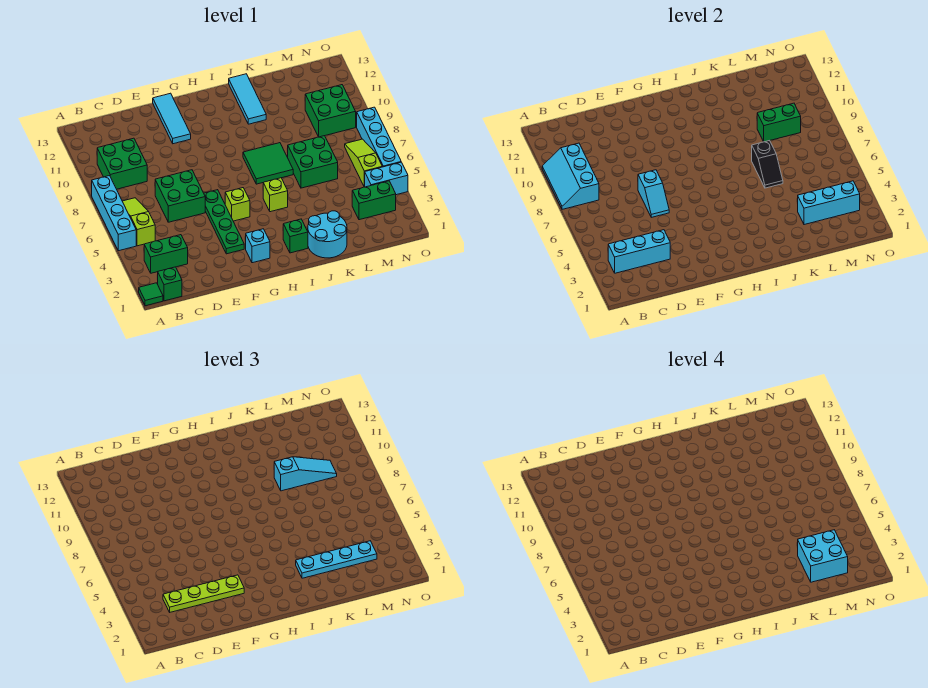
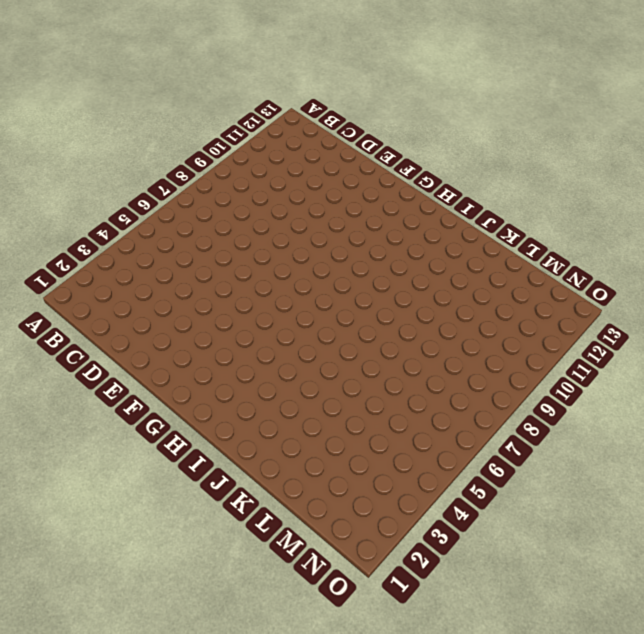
none -> green tile A1 level 1
none -> cyan brick A5:A8 level 1
none -> green brick B1 level 1
none -> green brick B3:C3 level 1

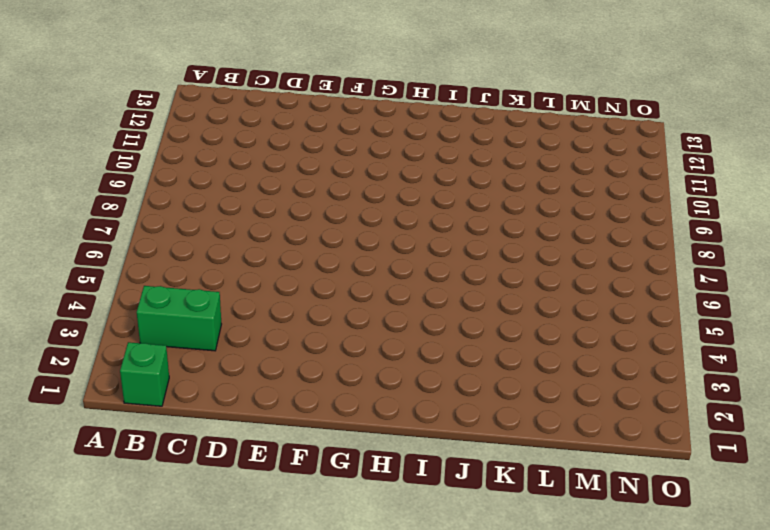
none -> green tile A1 level 1
none -> cyan brick A5:A8 level 1
none -> lime slope B5:B7 level 1 top 5
none -> green brick B9:C10 level 1

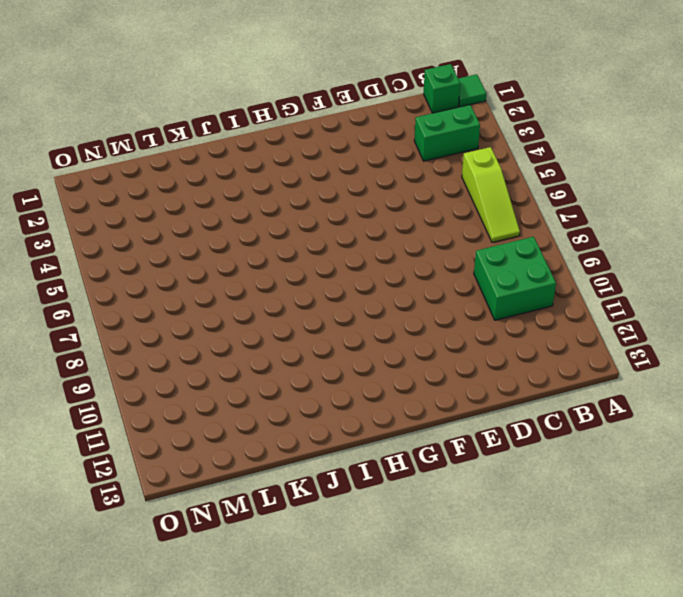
none -> cyan brick A5:A8 level 1
none -> green brick D6:E7 level 1
none -> green plate F3:F6 level 1
none -> cyan tile F11:F13 level 1

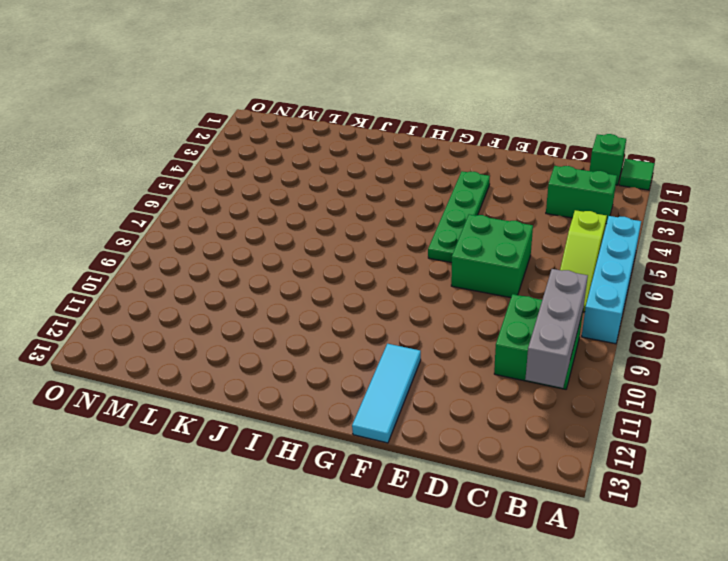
grey brick B9:B11 level 2 -> cyan slope A8:B10 level 2 top B
none -> cyan brick G2 level 1
none -> lime brick G5 level 1
none -> green brick I2 level 1
none -> lime brick I5 level 1

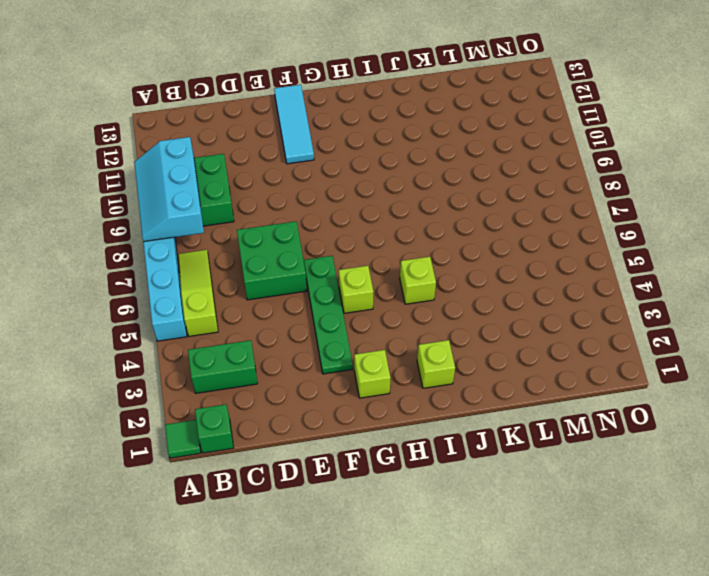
lime brick G2 level 1 -> cyan brick G2 level 1
lime brick I2 level 1 -> green brick I2 level 1
none -> green tile I7:J8 level 1
none -> cyan round brick J1:K2 level 1
none -> cyan tile J11:J13 level 1
none -> green brick K6:L7 level 1

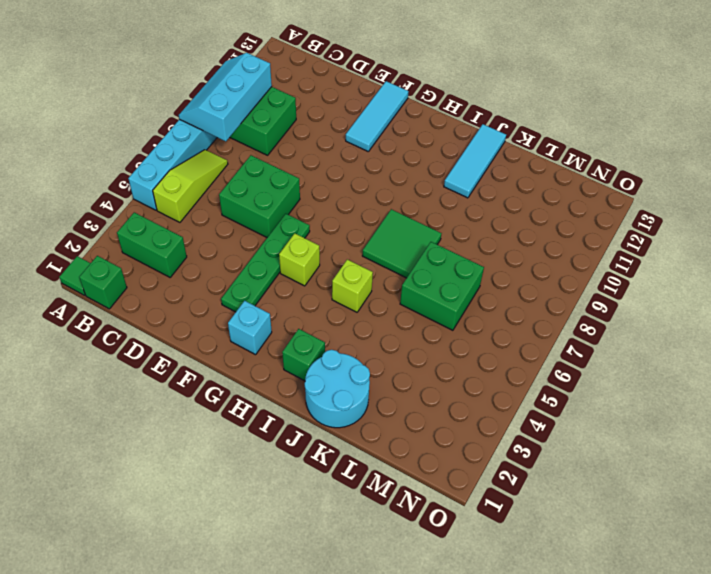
none -> green brick M3:N3 level 1
none -> green brick M9:N10 level 1
none -> cyan brick N4:O4 level 1
none -> lime slope N5:N7 level 1 top 5

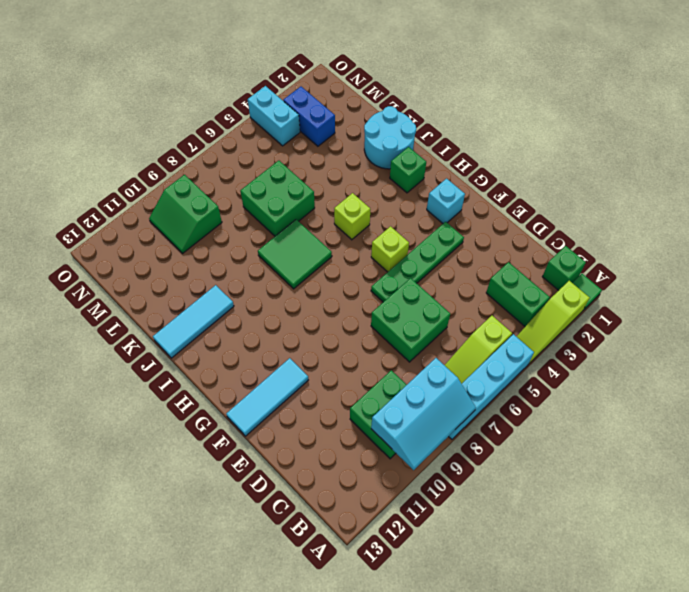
lime slope A2:A4 level 1 top 2 -> lime slope N5:N7 level 1 top 5
blue brick M3:N3 level 1 -> green brick M3:N3 level 1
green slope M9:N10 level 1 top 9 -> green brick M9:N10 level 1
none -> cyan brick O5:O8 level 1
none -> cyan brick B3:D3 level 2
none -> cyan slope E6:E7 level 2 top 7
none -> black slope K6:K7 level 2 top 7

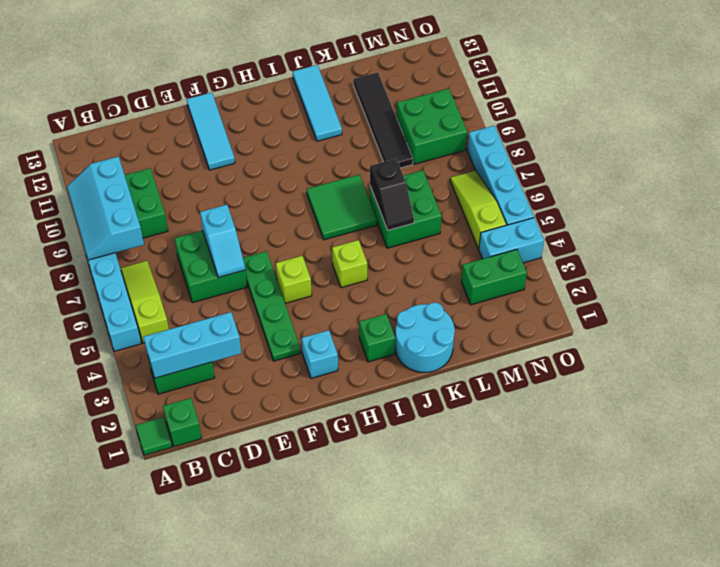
black tile L9:L12 level 1 -> none
none -> cyan brick L3:N3 level 2
none -> green brick L9:M9 level 2
none -> lime plate C3:F3 level 3
none -> cyan plate J3:M3 level 3

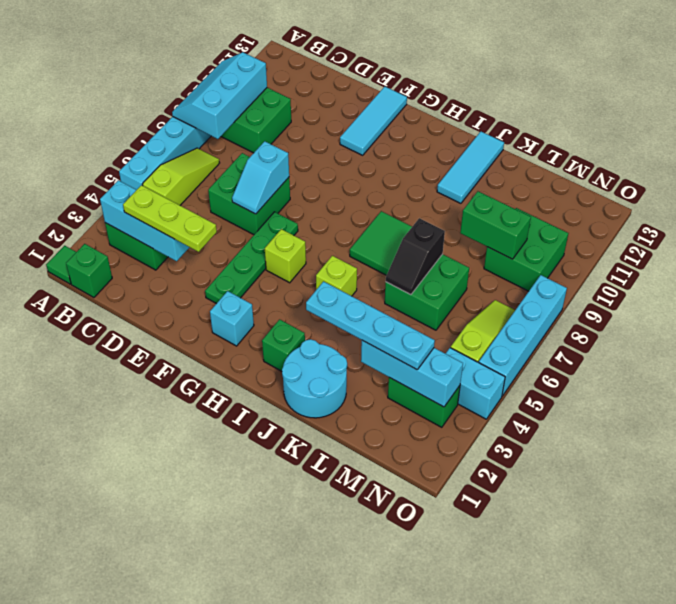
lime plate C3:E3 level 3 -> lime plate C3:F3 level 3
none -> cyan slope K9:M9 level 3 top K
none -> cyan brick L2:M3 level 4

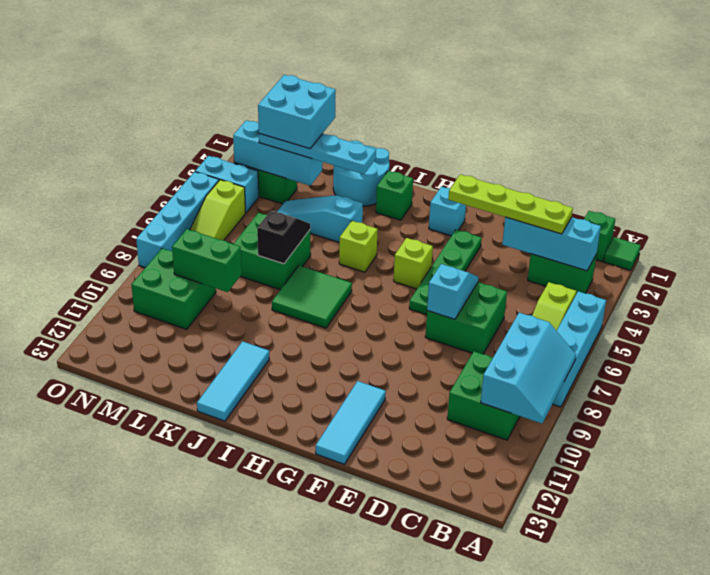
cyan slope J4:L4 level 1 top J -> cyan slope K9:M9 level 3 top K

